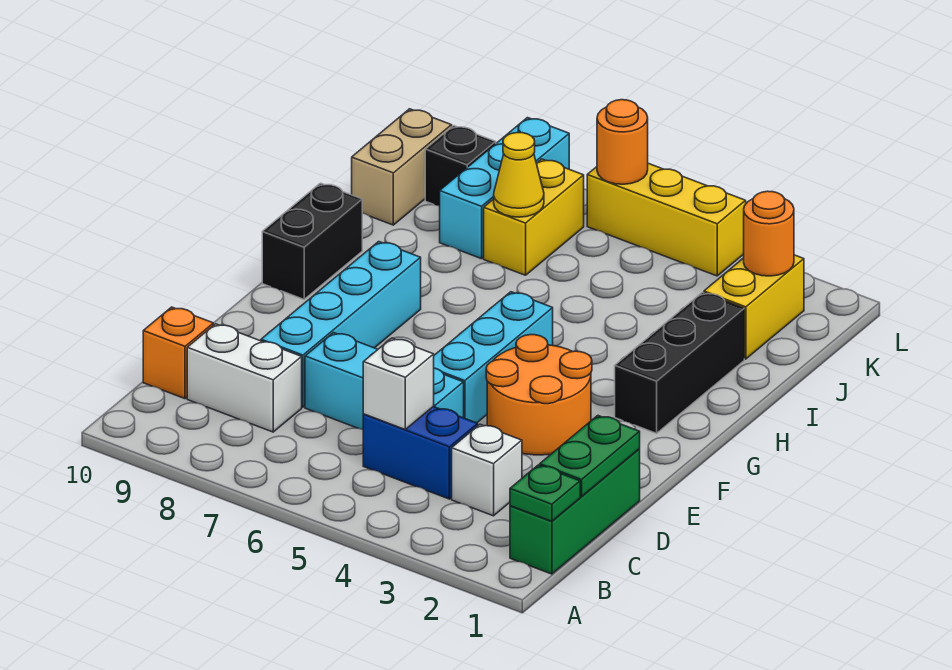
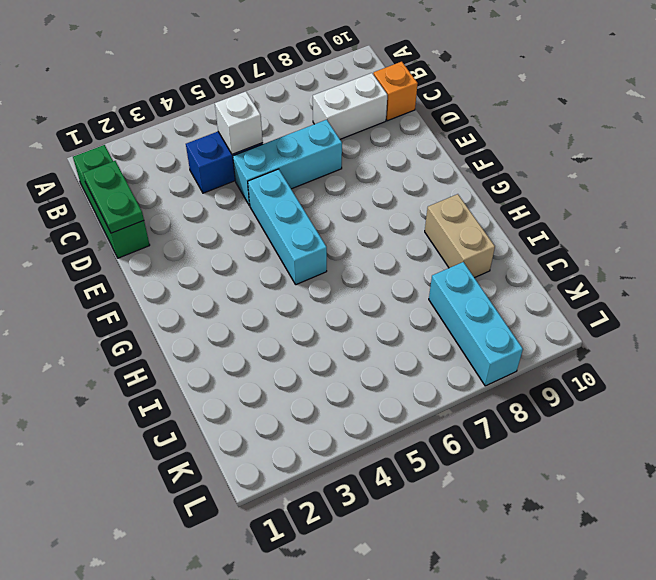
tan brick H9:I9 level 1 -> tan brick J10:K10 level 1
none -> white brick C3 level 1
none -> cyan brick D8:G8 level 1
none -> orange round brick E3:F4 level 1

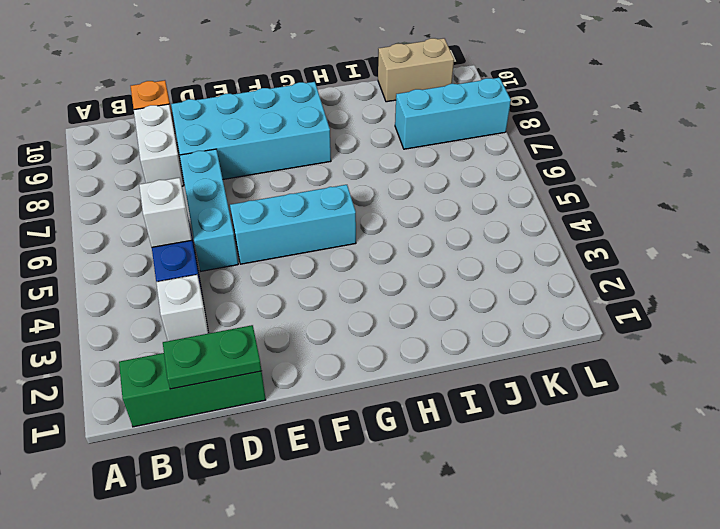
cyan brick D8:G9 level 1 -> cyan brick D8:G8 level 1
none -> orange round brick E3:F4 level 1
none -> black brick G2:I2 level 1
none -> black brick G10:H10 level 1

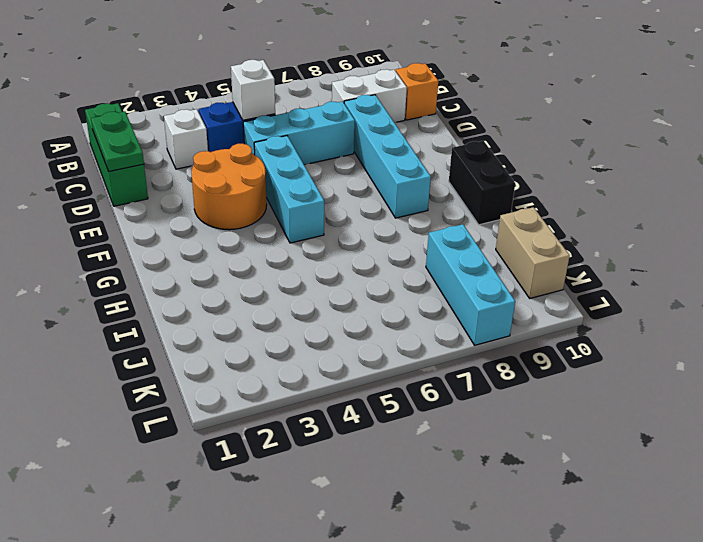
none -> black brick G2:I2 level 1
none -> yellow brick J2:K2 level 1
none -> yellow brick J7:K7 level 1

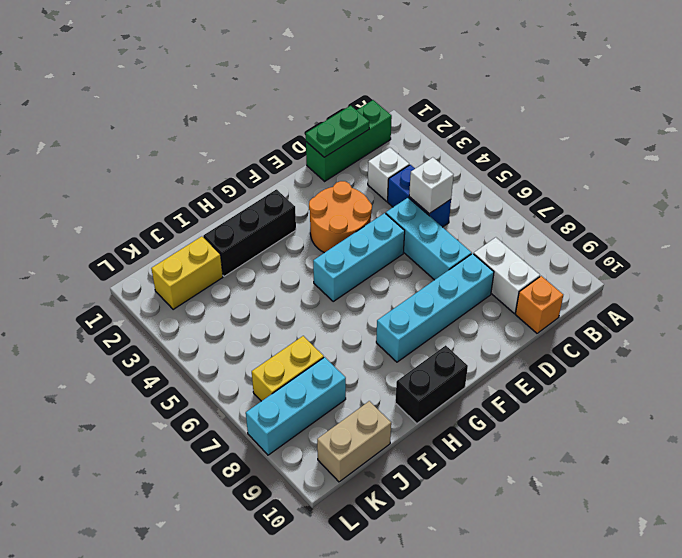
none -> black brick K9 level 1
none -> yellow brick L4:L6 level 1
none -> green plate B1 level 2

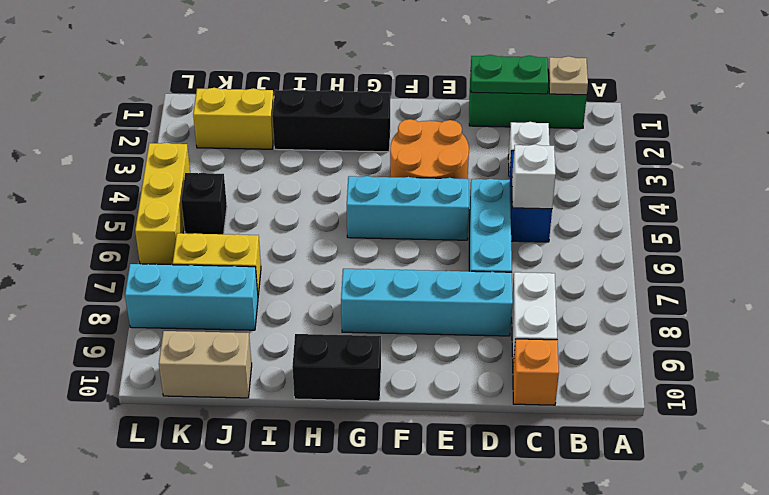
tan plate B1 level 2 -> green plate B1 level 2
black brick K5 level 1 -> black brick K9 level 1
none -> yellow cone J7 level 2
none -> orange round brick K2 level 2
none -> orange round brick L6 level 2

